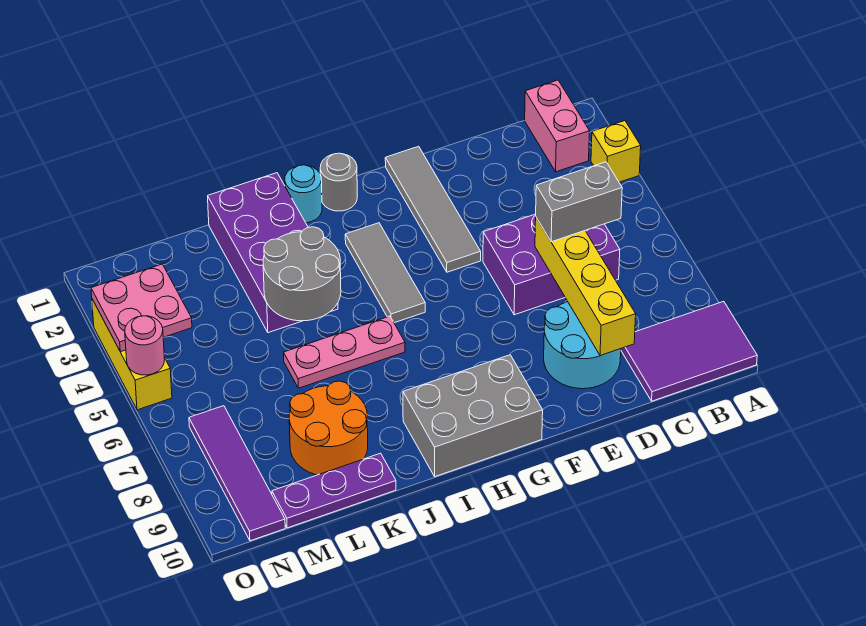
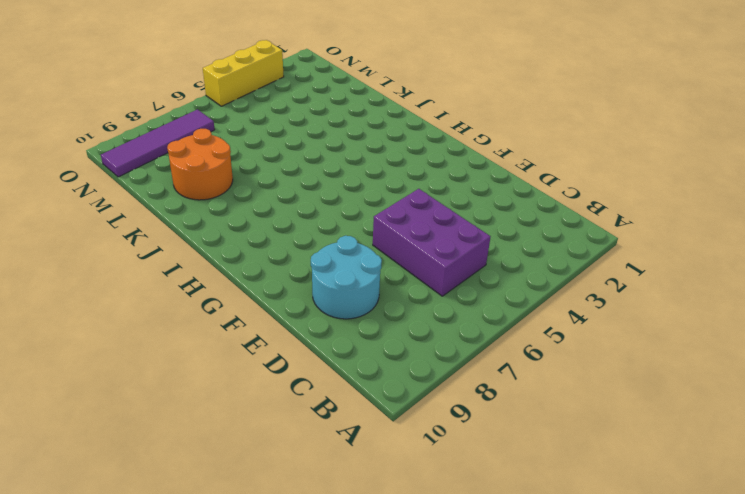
none -> yellow brick A3 level 1
none -> purple tile A9:C10 level 1
none -> pink brick B1:B2 level 1

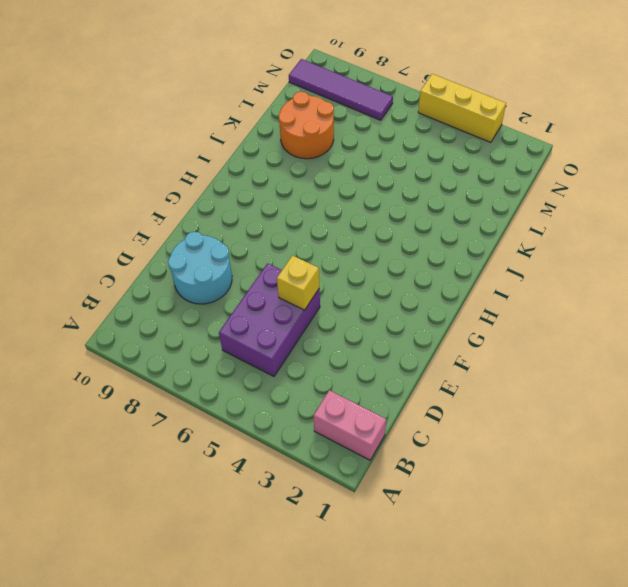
yellow brick E5 level 2 -> yellow brick A3 level 1
none -> purple tile A9:C10 level 1
none -> grey tile F1:F4 level 1
none -> grey brick G9:I10 level 1

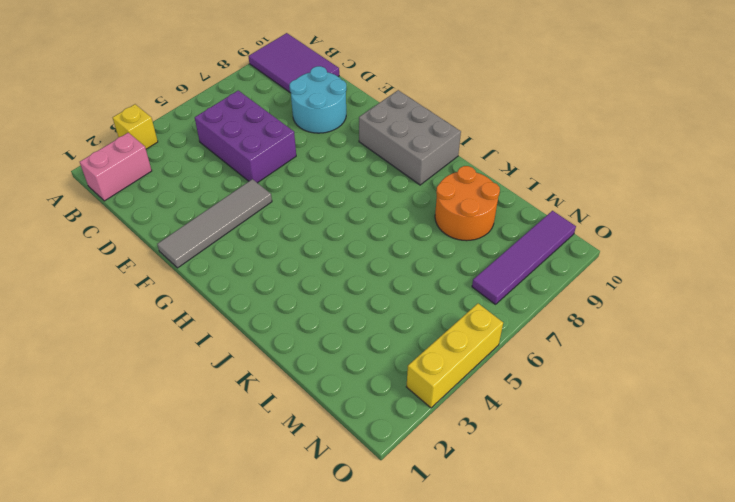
none -> grey round brick H1 level 1
none -> grey tile H3:H5 level 1
none -> cyan round brick I1 level 1

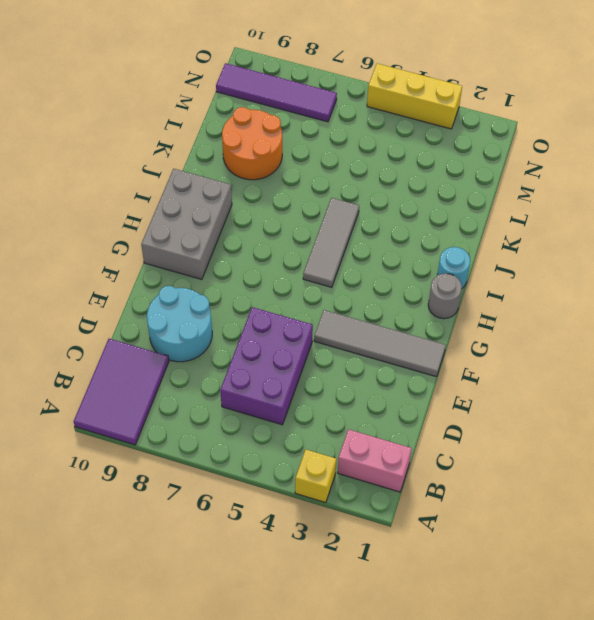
grey tile H5:J5 level 1 -> grey tile H3:H5 level 1
none -> pink plate I6:K6 level 1
none -> purple brick J1:K4 level 1
none -> purple plate K10:M10 level 1

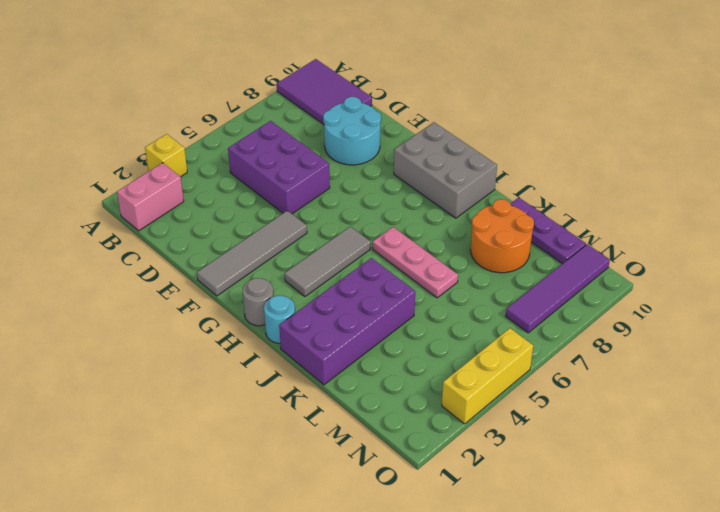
none -> yellow brick D6:D9 level 2
none -> grey round brick J4:K5 level 2
none -> pink plate N3:O4 level 2

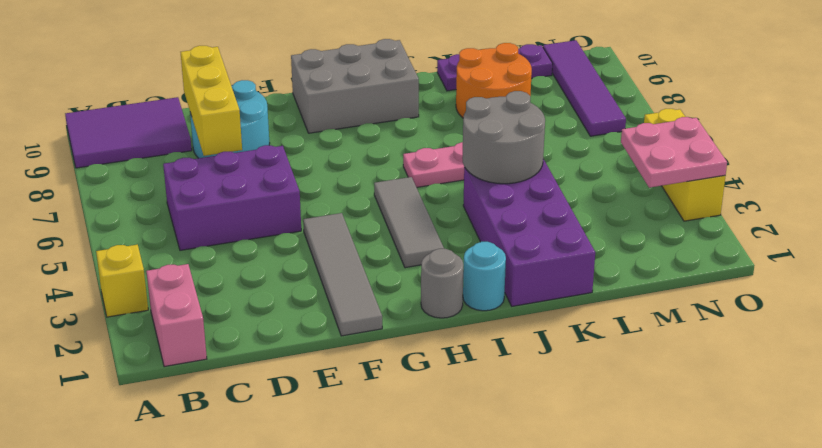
yellow brick D7:D9 level 2 -> yellow brick D6:D9 level 2
none -> pink round brick O5 level 2
none -> grey brick C6:D6 level 3

